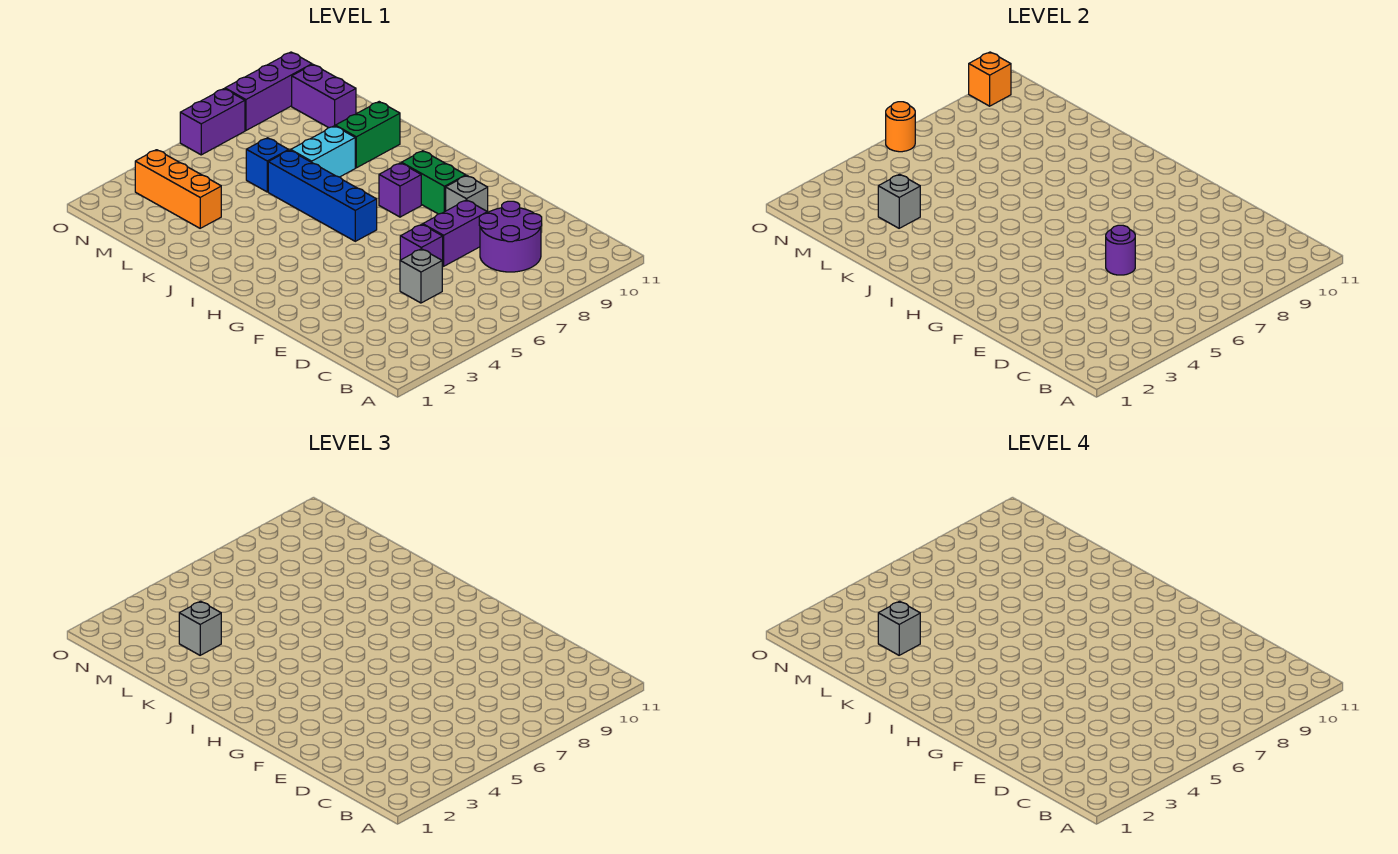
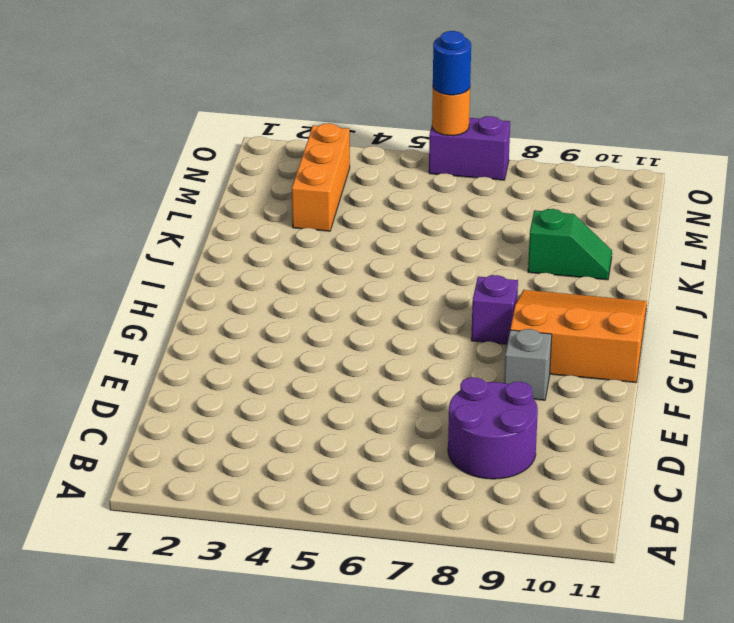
orange slope G9:I11 level 1 top G -> green brick G9:H9 level 1
green slope K9:K10 level 1 top 9 -> green brick K9:K10 level 1
blue round brick O6 level 3 -> none
none -> grey brick D5 level 1
none -> purple brick E6 level 1
none -> purple brick E7:E8 level 1

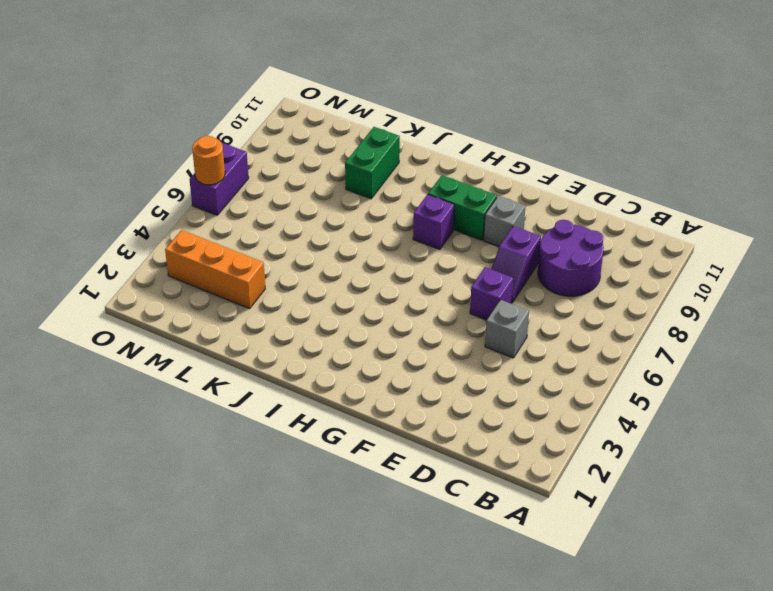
purple slope E7:E8 level 1 top 8 -> purple brick E7:E8 level 1
none -> blue brick H6:K6 level 1
none -> cyan brick K7:K8 level 1
none -> blue brick L6 level 1

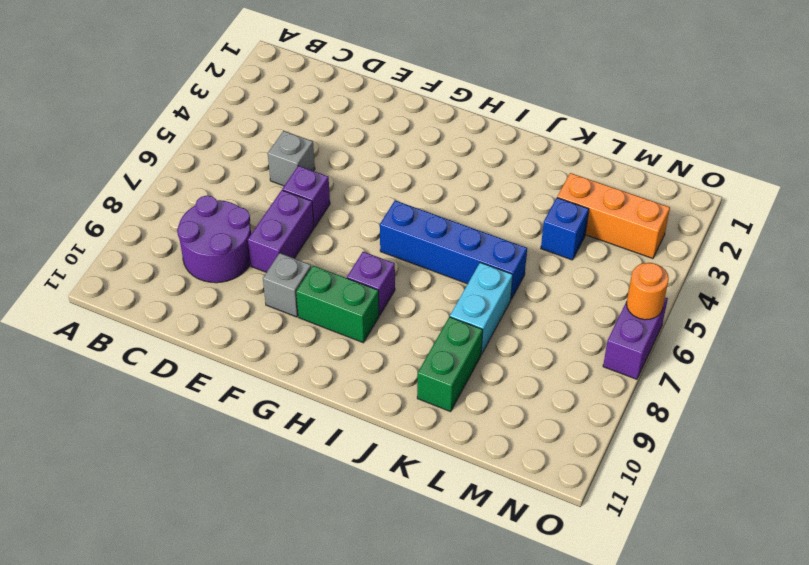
blue brick L4 level 1 -> blue brick L6 level 1
none -> purple brick M10:N10 level 1
none -> purple brick O8:O10 level 1
none -> purple round brick E6 level 2

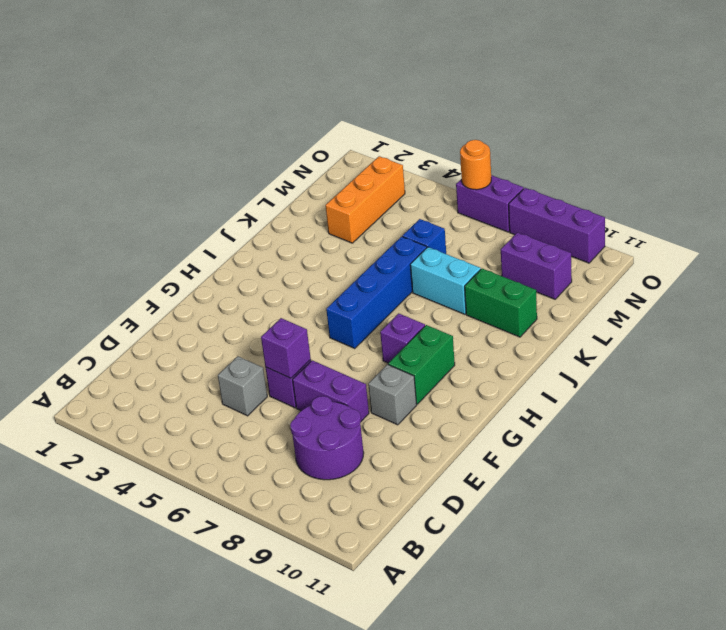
purple brick E6 level 2 -> purple round brick E6 level 2
purple brick M9:M10 level 1 -> purple brick M10:N10 level 1
none -> grey brick L3 level 2
none -> orange brick O10 level 2
none -> grey brick L3 level 3

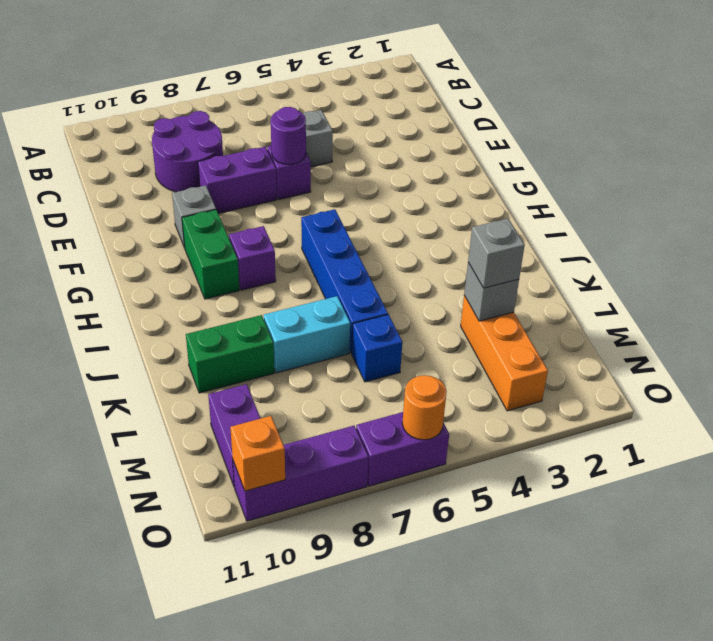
none -> grey brick L3 level 4

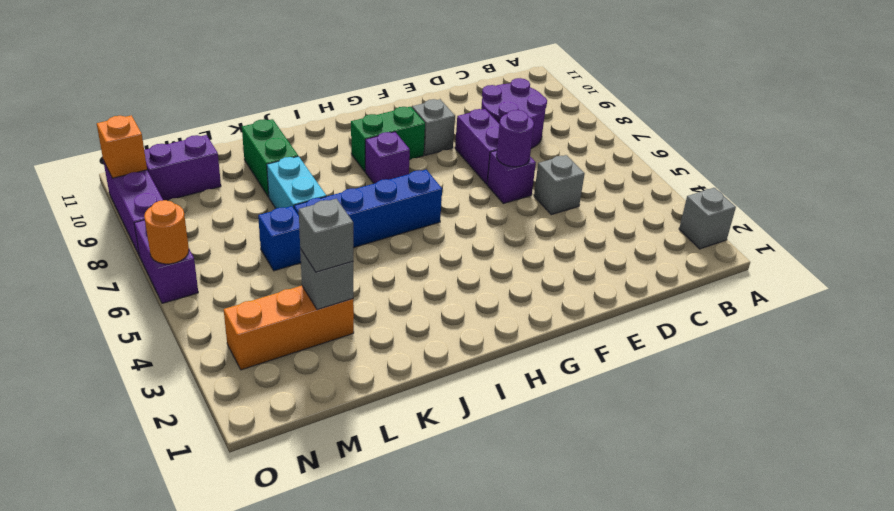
grey brick A2 level 1 -> grey brick L3 level 4

